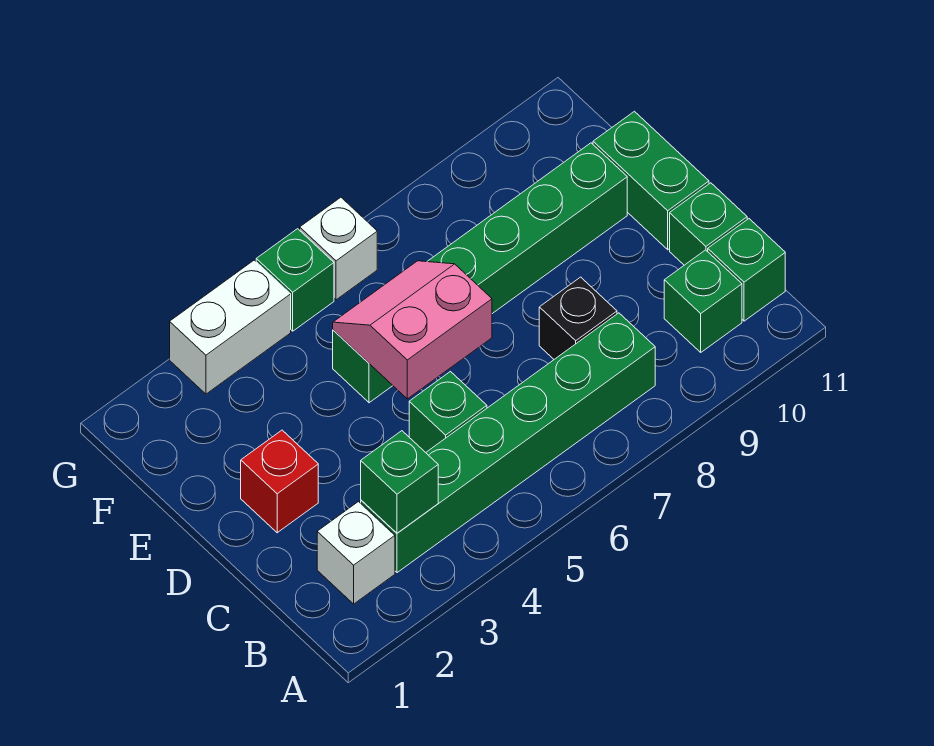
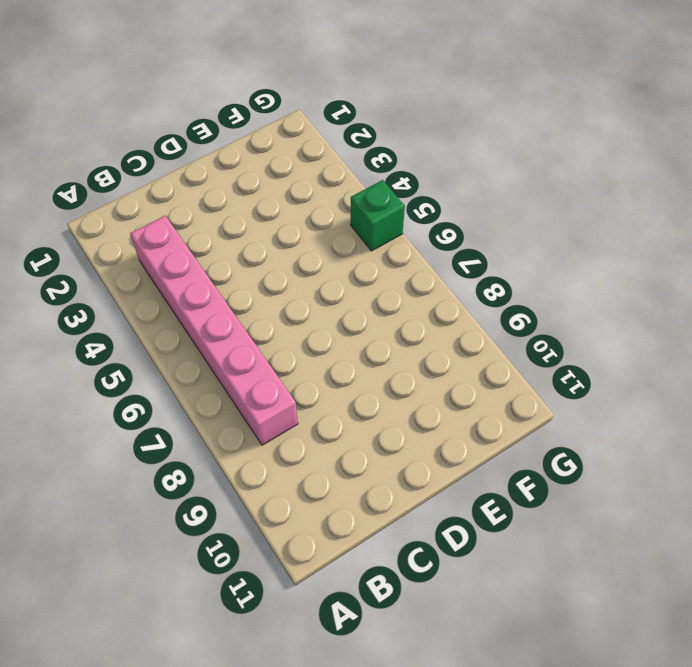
pink brick B3:B8 level 1 -> green brick B3:B8 level 1
none -> white brick B2 level 1
none -> green brick B10 level 1
none -> green brick B11 level 1

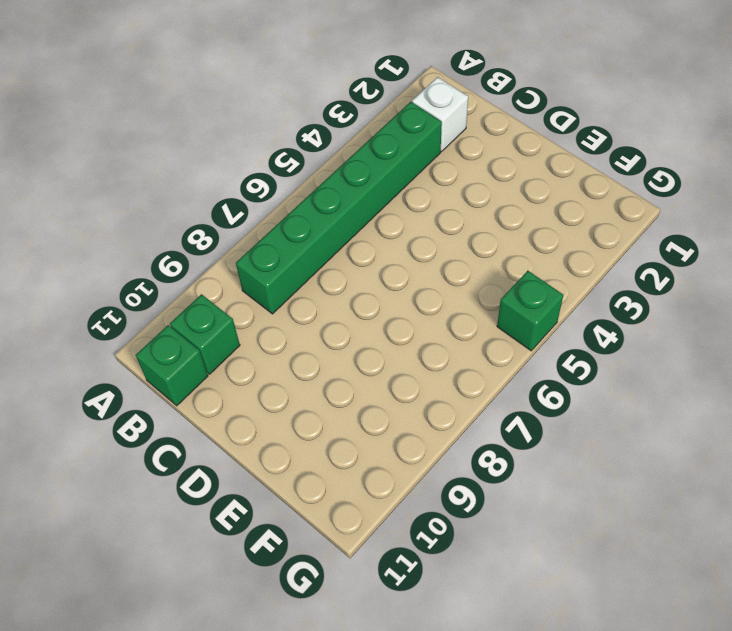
none -> green brick C5 level 1
none -> black brick C8 level 1
none -> green brick C11 level 1

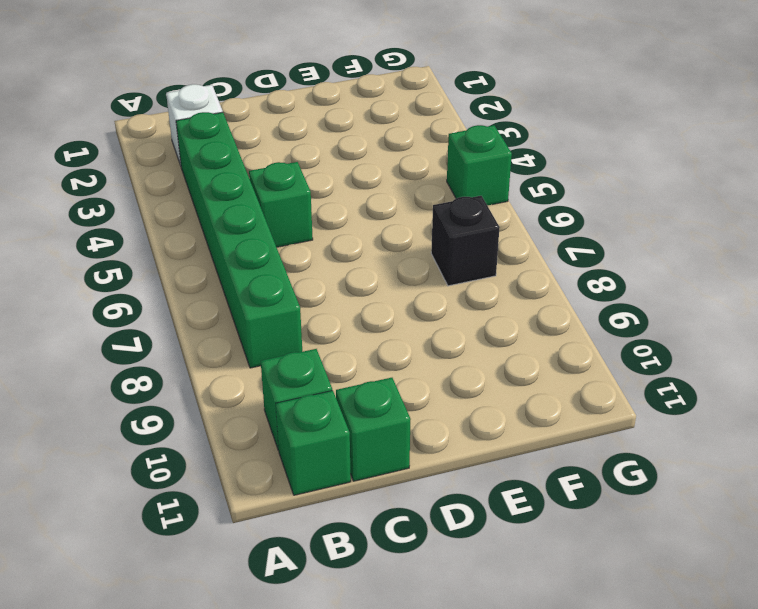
black brick F7 level 1 -> black brick C8 level 1
none -> red brick D2 level 1
none -> green brick D11:E11 level 1
none -> green brick E5:E10 level 1

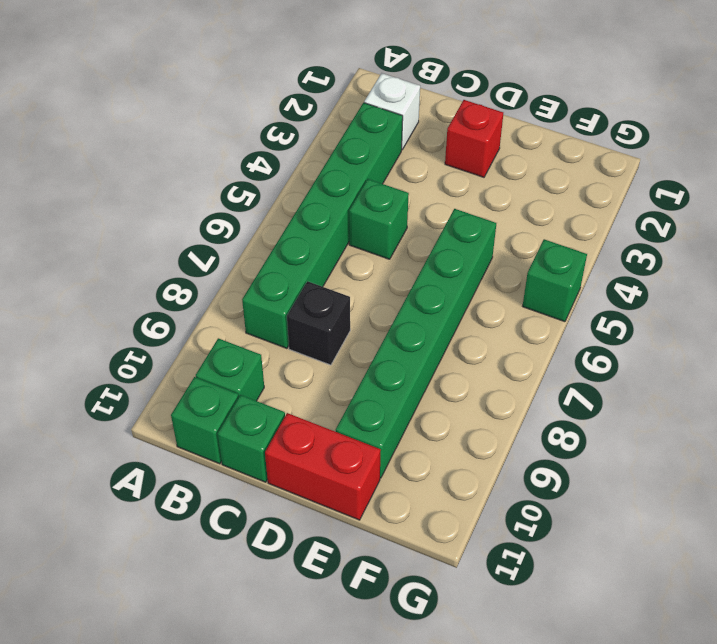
red brick D11:E11 level 1 -> green brick D11:E11 level 1
none -> white brick G3:G4 level 1
none -> white brick G6 level 1
none -> green brick B3 level 2

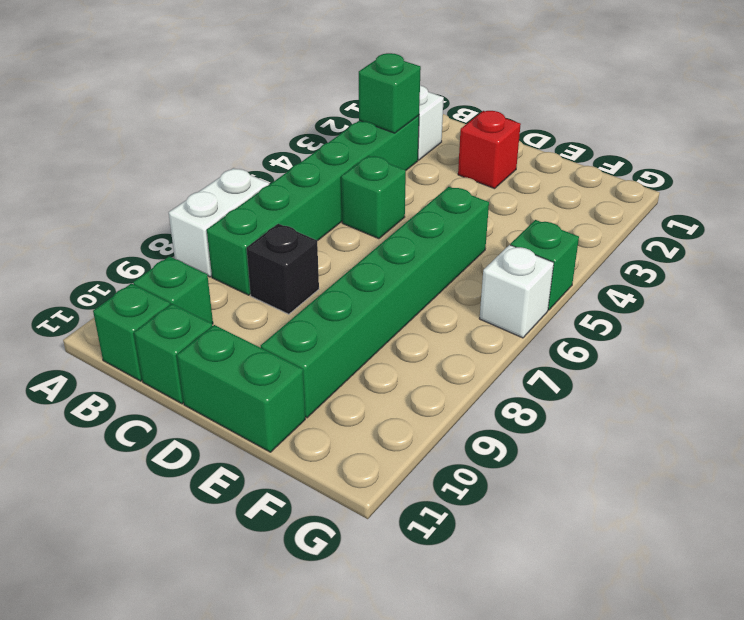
white brick A7:A8 level 1 -> white brick G3:G4 level 1
none -> pink slope D5:E6 level 2 top D

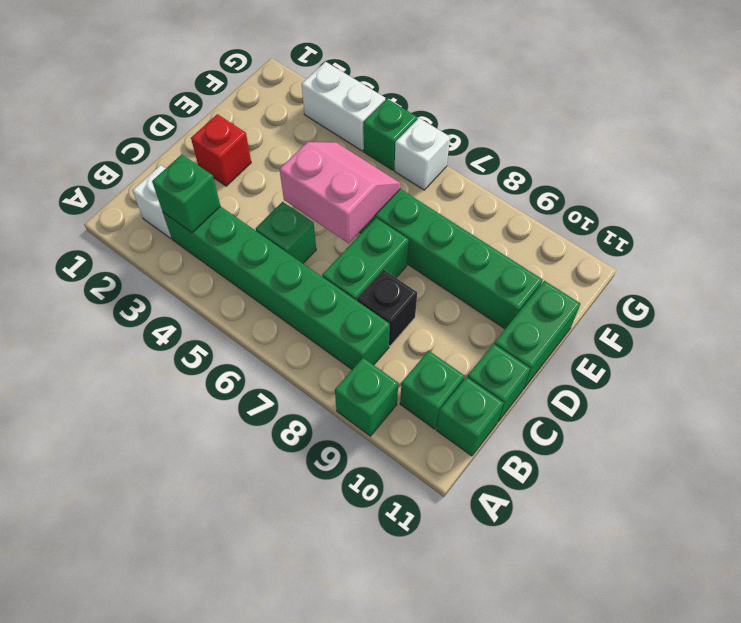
green brick A9 level 1 -> none
green brick C7:D7 level 1 -> none

